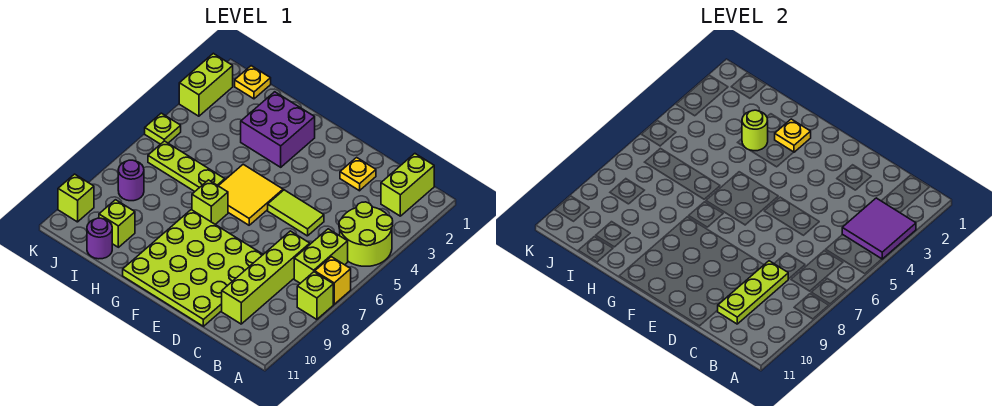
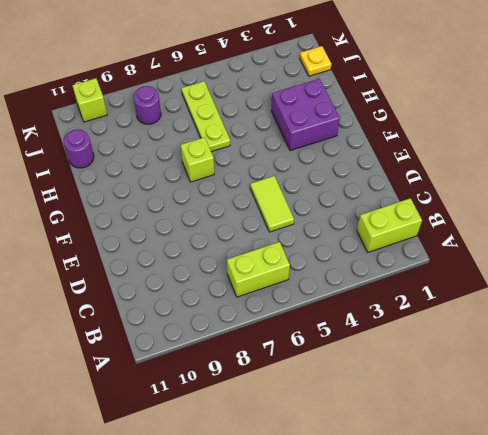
none -> lime round brick A4:B5 level 1
none -> yellow brick A7 level 1
none -> lime brick A8 level 1

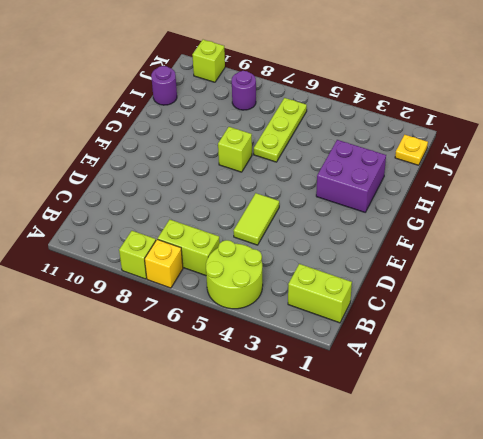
none -> lime brick C7:C10 level 1
none -> yellow plate D2 level 1
none -> lime plate D8:G11 level 1

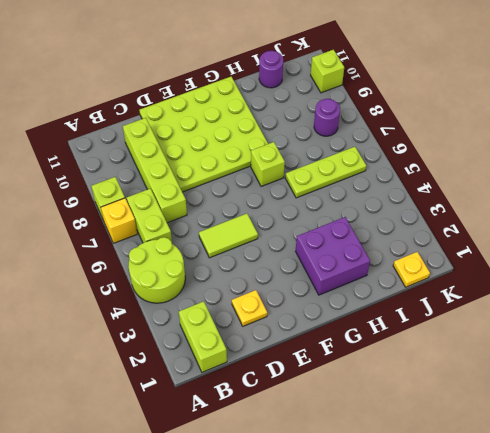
none -> yellow tile F5:G6 level 1
none -> lime brick I10 level 1
none -> lime brick K2:K3 level 1

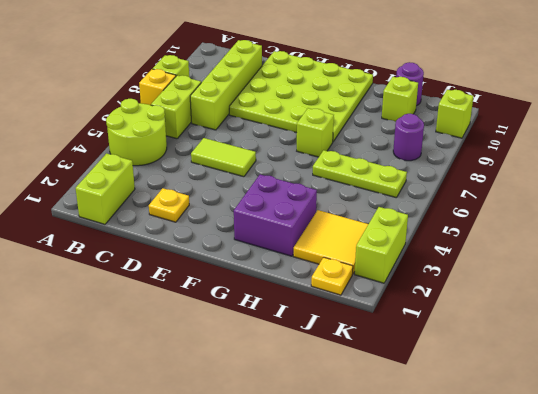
yellow tile I2:J3 level 1 -> yellow tile F5:G6 level 1
none -> lime plate K5 level 1
none -> purple tile A3:B4 level 2
none -> lime plate C8:C10 level 2

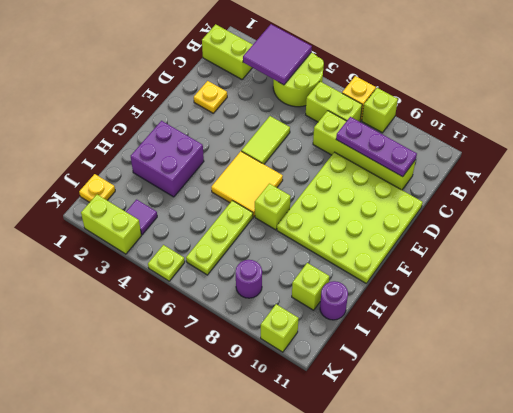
purple plate C8:C10 level 2 -> lime plate C8:C10 level 2
purple tile J3 level 1 -> none
none -> yellow plate G2 level 2
none -> lime round brick H3 level 2

